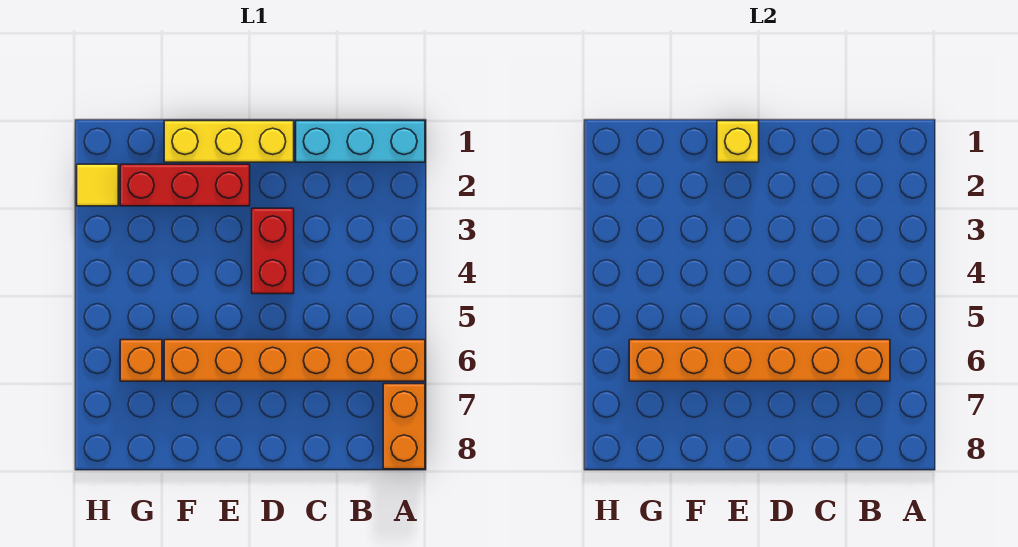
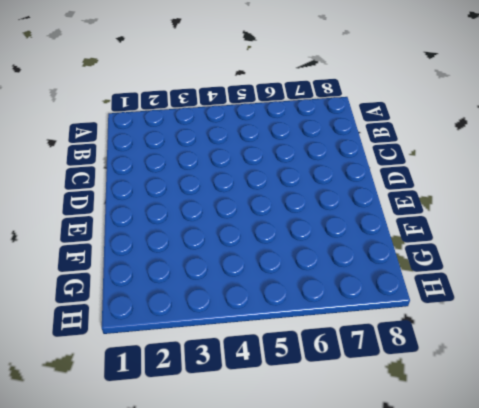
none -> cyan brick A1:C1 level 1
none -> orange brick A6:F6 level 1

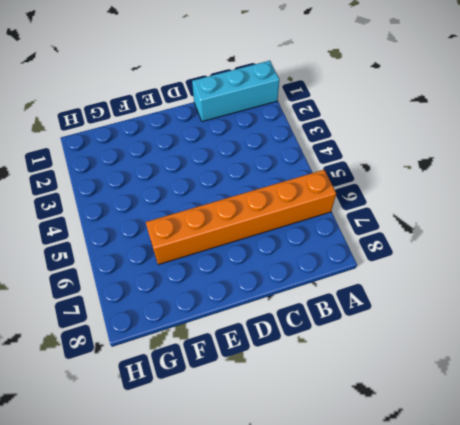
none -> orange brick A7:A8 level 1
none -> yellow brick D1:F1 level 1

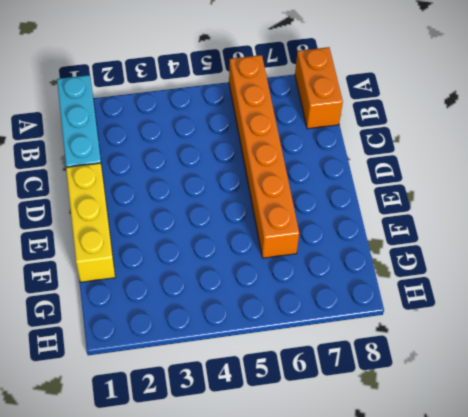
orange brick A8:B8 level 1 -> orange brick A7:A8 level 1
none -> red brick D3:D4 level 1
none -> red brick E2:G2 level 1

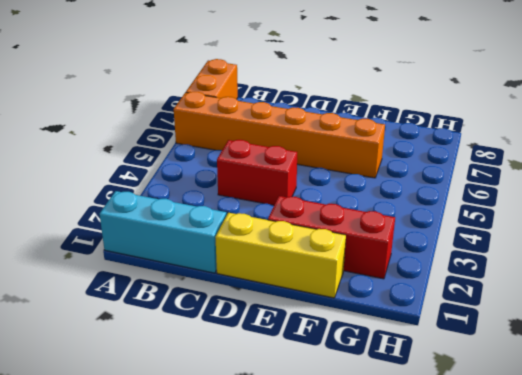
red brick C4:D4 level 1 -> red brick D3:D4 level 1
none -> orange brick G6 level 1
none -> yellow tile H2 level 1

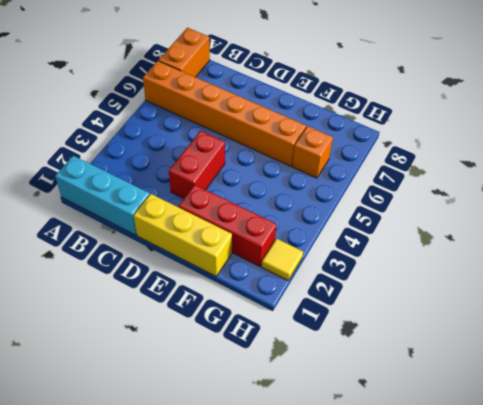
none -> orange brick B6:G6 level 2
none -> yellow brick E1 level 2

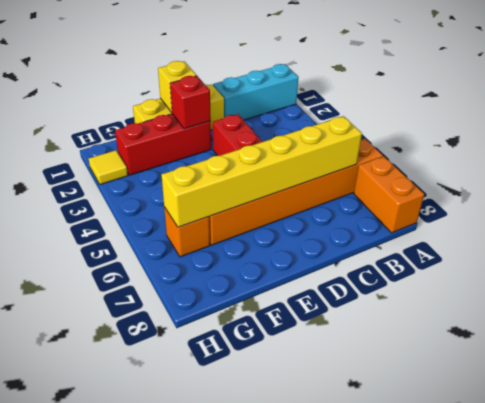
yellow brick B6:G6 level 2 -> orange brick B6:G6 level 2
red brick E2 level 2 -> none

